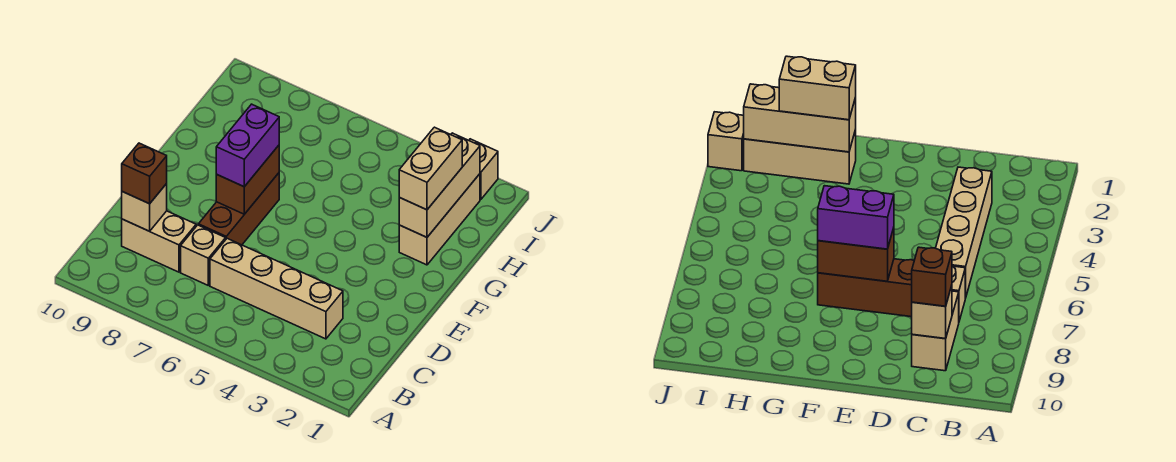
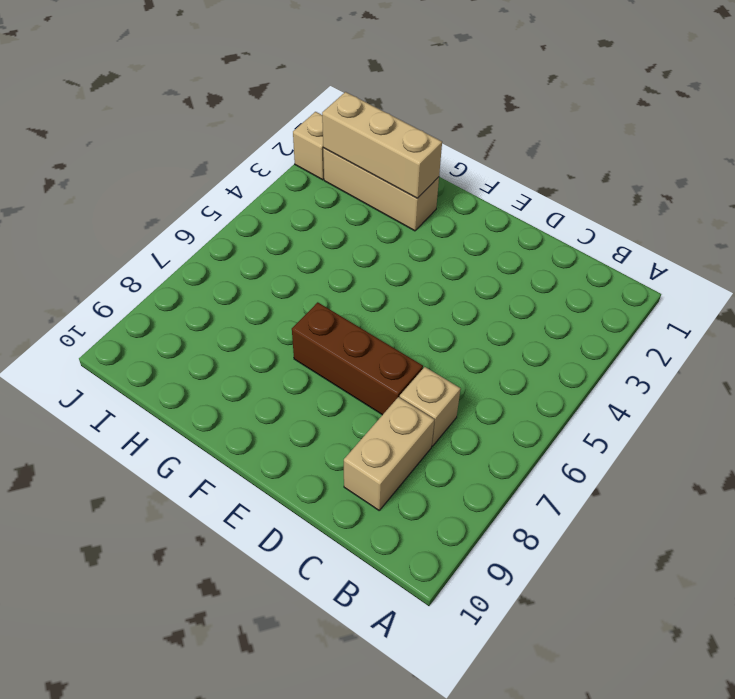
none -> tan brick C3:C6 level 1
none -> tan brick C9 level 2
none -> brown brick E7:F7 level 2

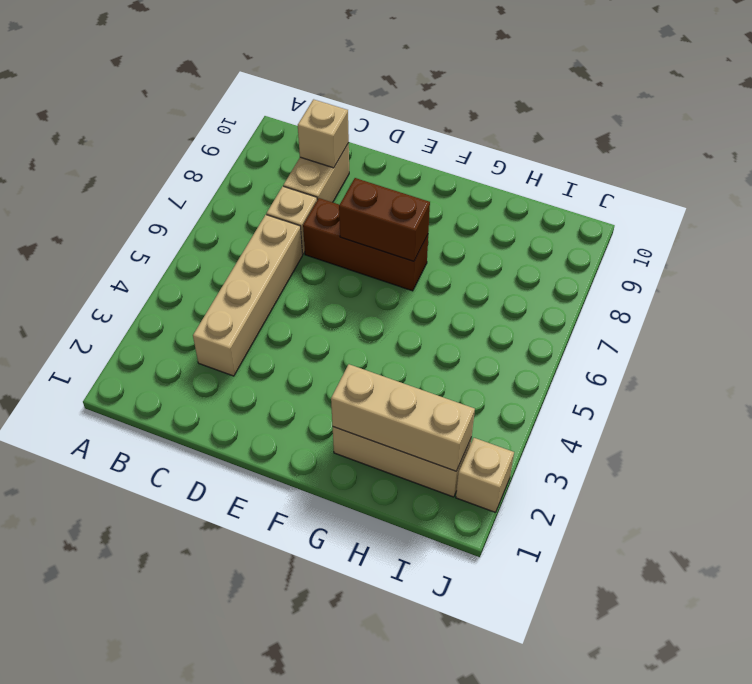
none -> brown brick C9 level 3
none -> purple brick E7:F7 level 3
none -> tan brick G2:H2 level 3

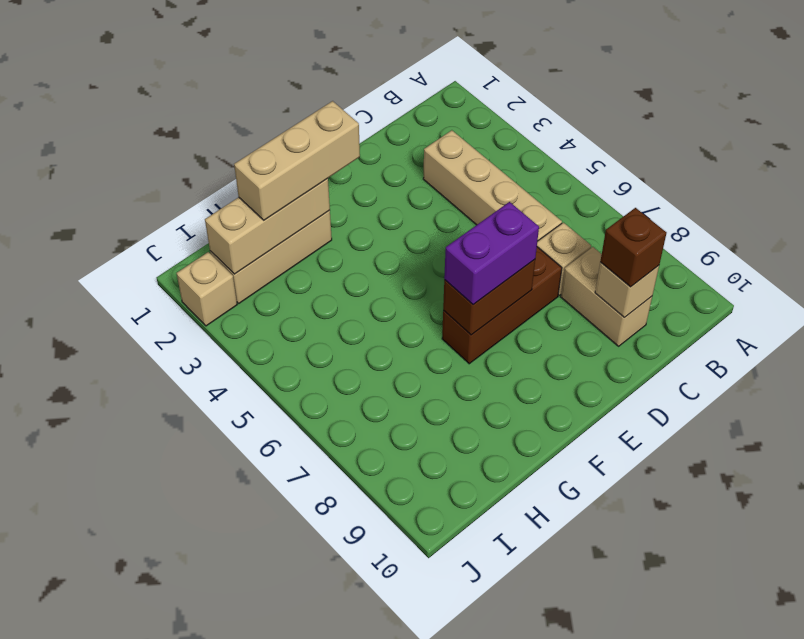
tan brick F2:H2 level 3 -> tan brick G2:H2 level 3

